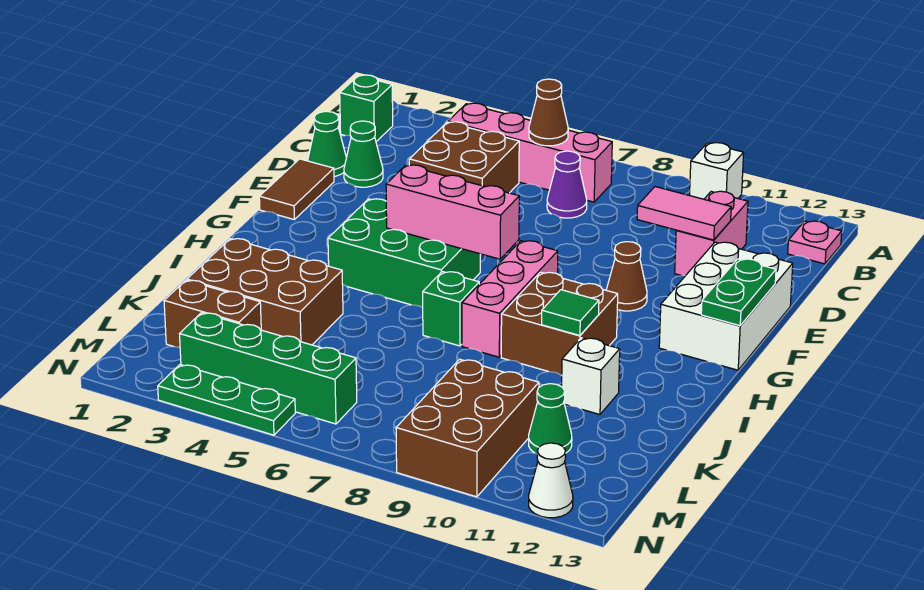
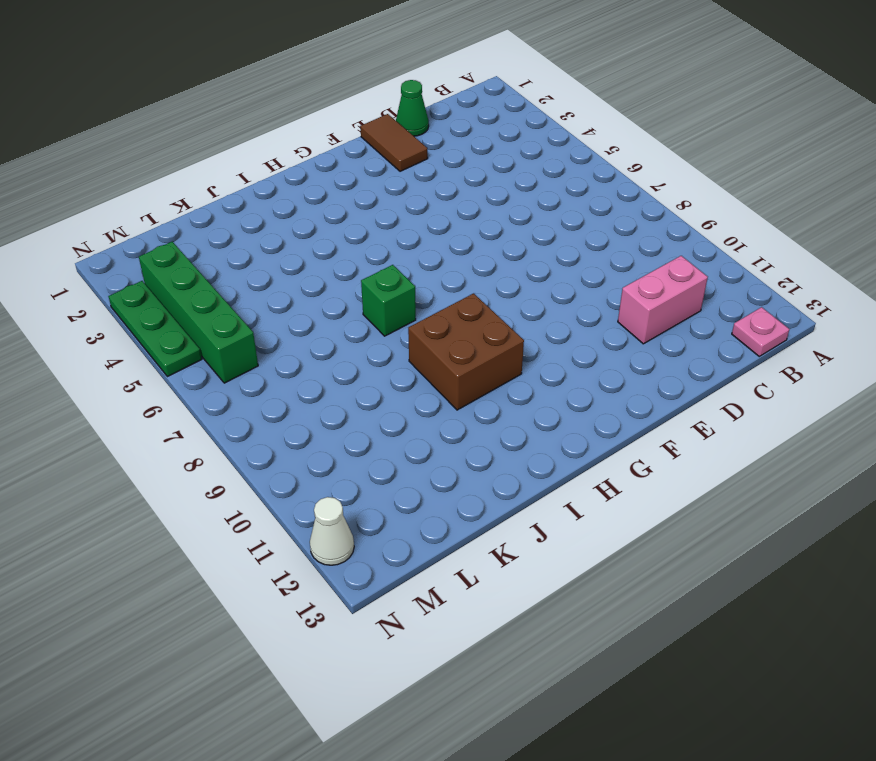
brown tile E1:E2 level 1 -> brown tile E1:F1 level 1
none -> white brick A10 level 1
none -> green brick B1 level 1
none -> pink brick B4:B7 level 1

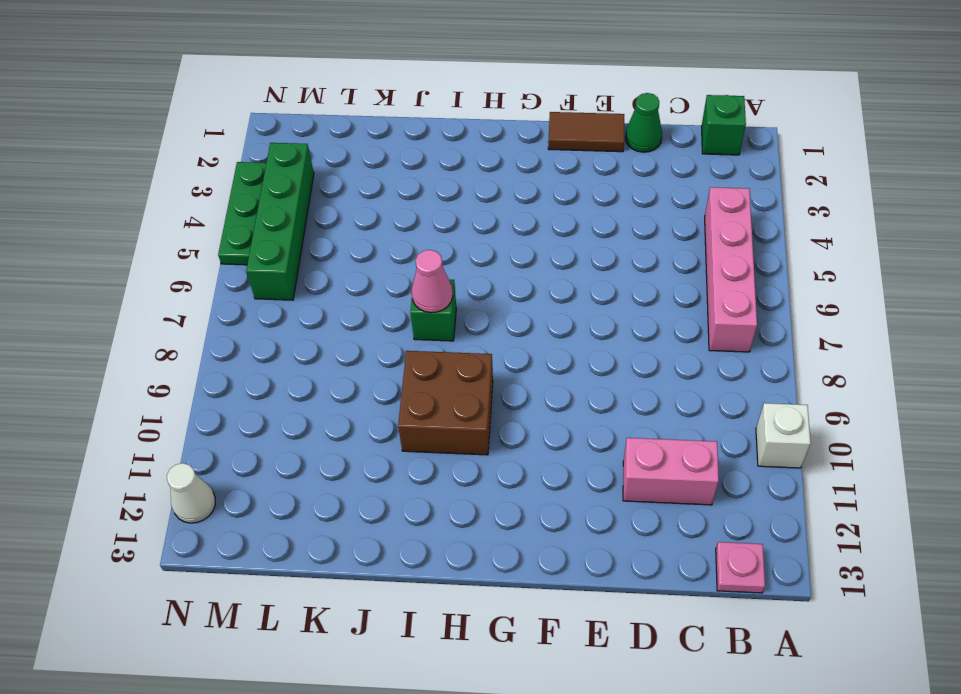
pink cone I7 level 2 -> none
none -> brown brick C4:D5 level 1
none -> purple cone C7 level 1
none -> green cone D2 level 1

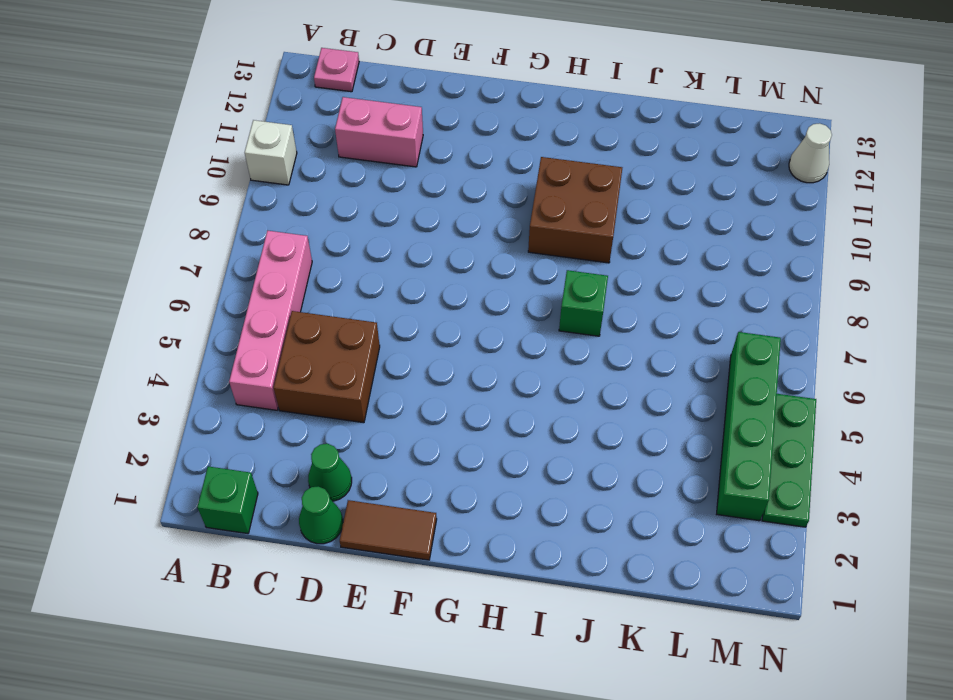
none -> purple cone C7 level 1
none -> white brick E12:G13 level 1
none -> brown cone F10 level 1

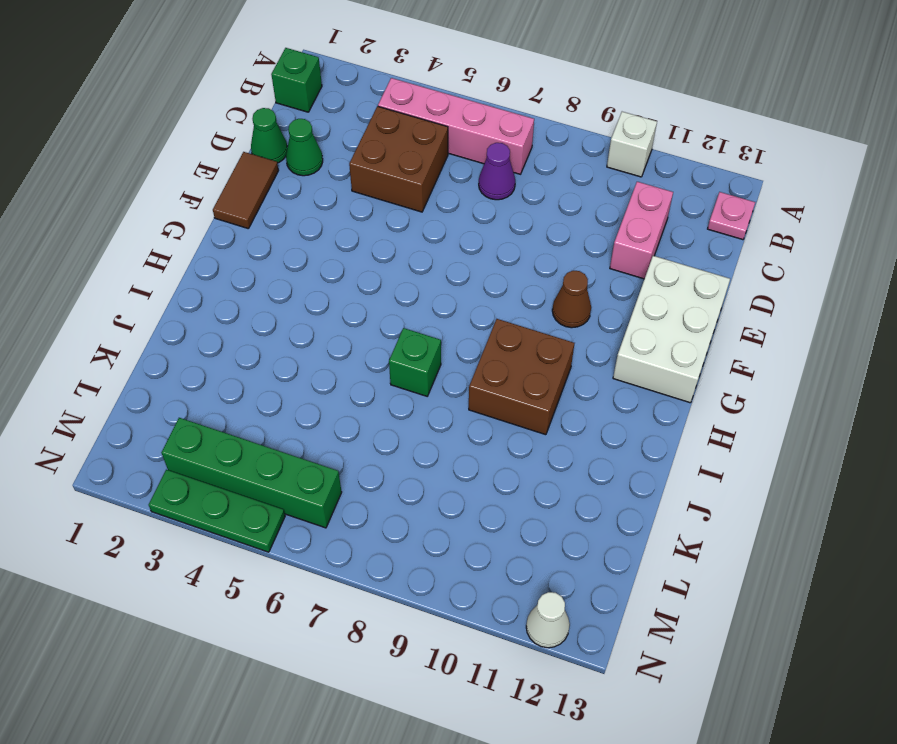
none -> green brick G4:H6 level 1
none -> pink brick G8:I8 level 1
none -> brown brick J2:K4 level 1

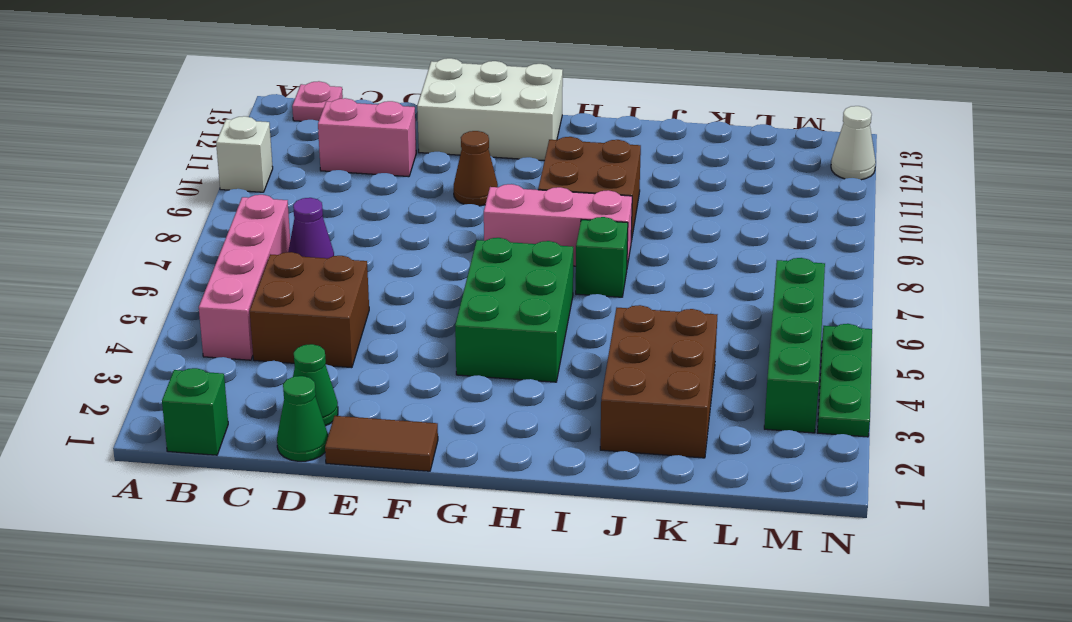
none -> white brick J11 level 1
none -> brown brick L2:L3 level 1
none -> brown brick L9:N10 level 1

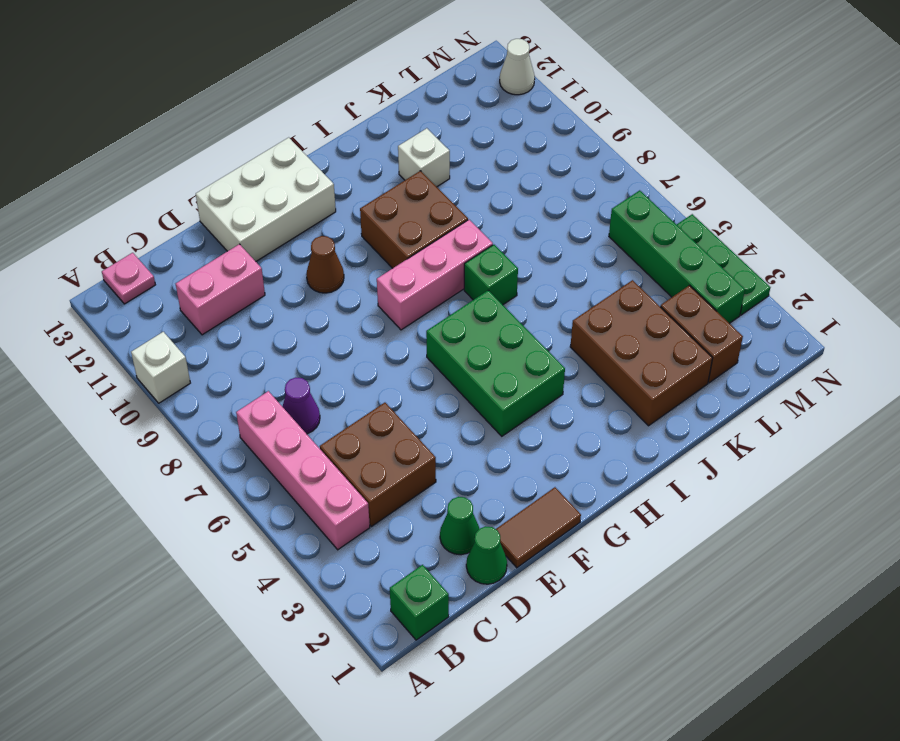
none -> brown brick L9:N10 level 1
none -> green cone L11 level 1
none -> brown cone B6 level 2

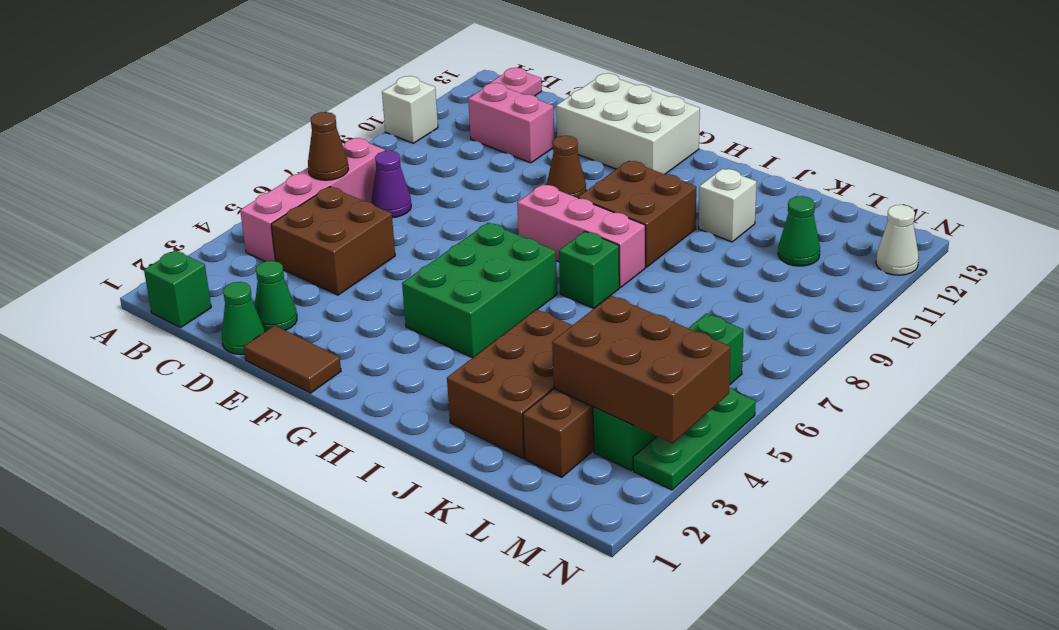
brown brick L3:N4 level 2 -> brown brick L9:N10 level 1
none -> pink tile D10:D11 level 2
none -> green plate F13:G13 level 2
none -> pink brick G5:G7 level 2

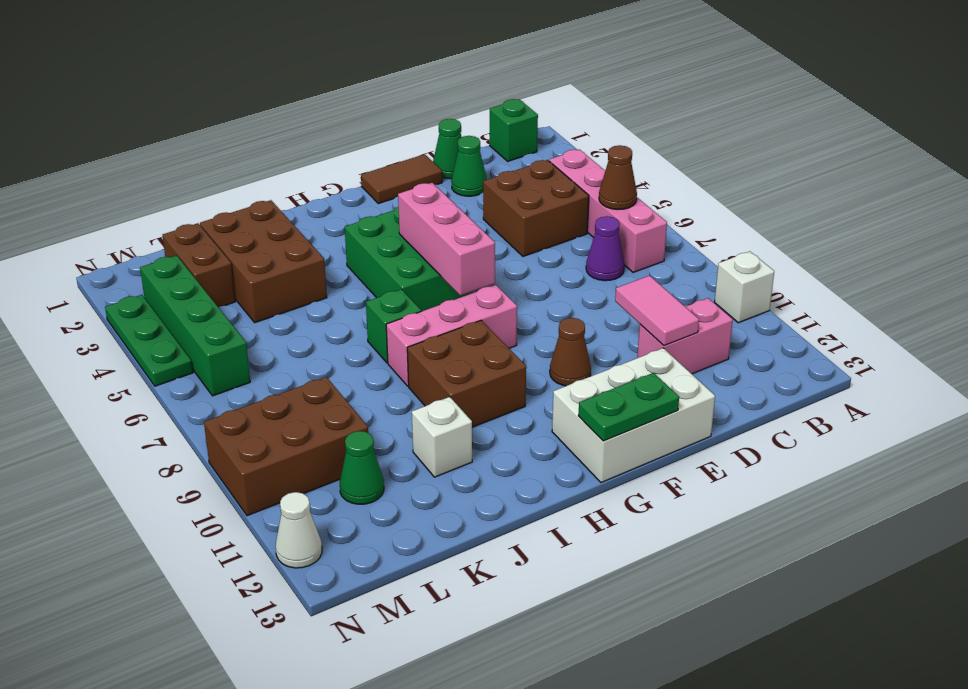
none -> pink plate B13 level 1
none -> green tile I10 level 2

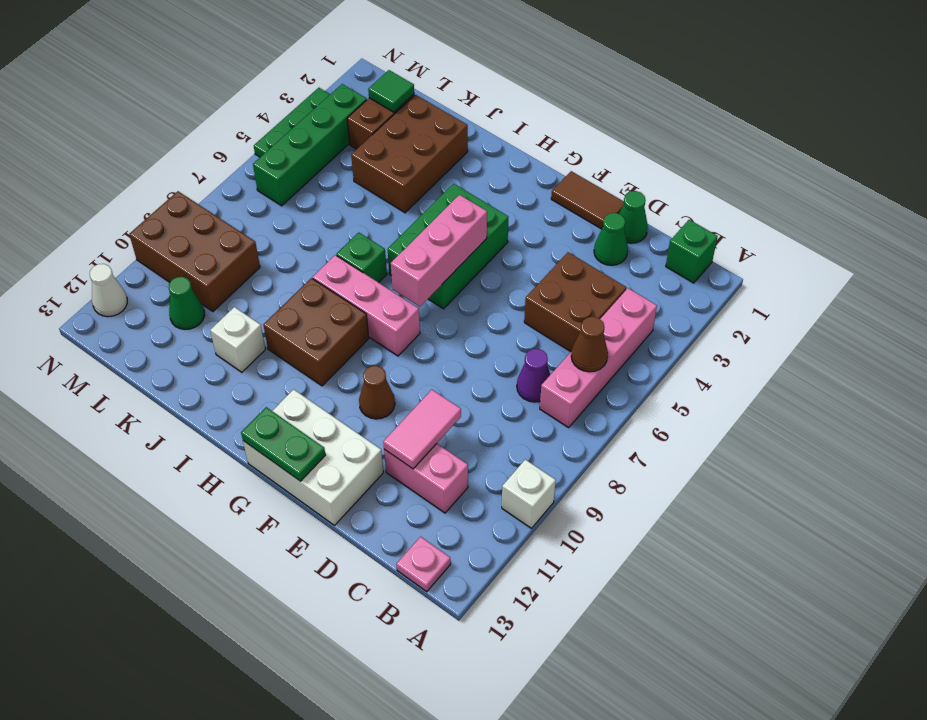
green tile L2 level 2 -> green tile I10 level 2

